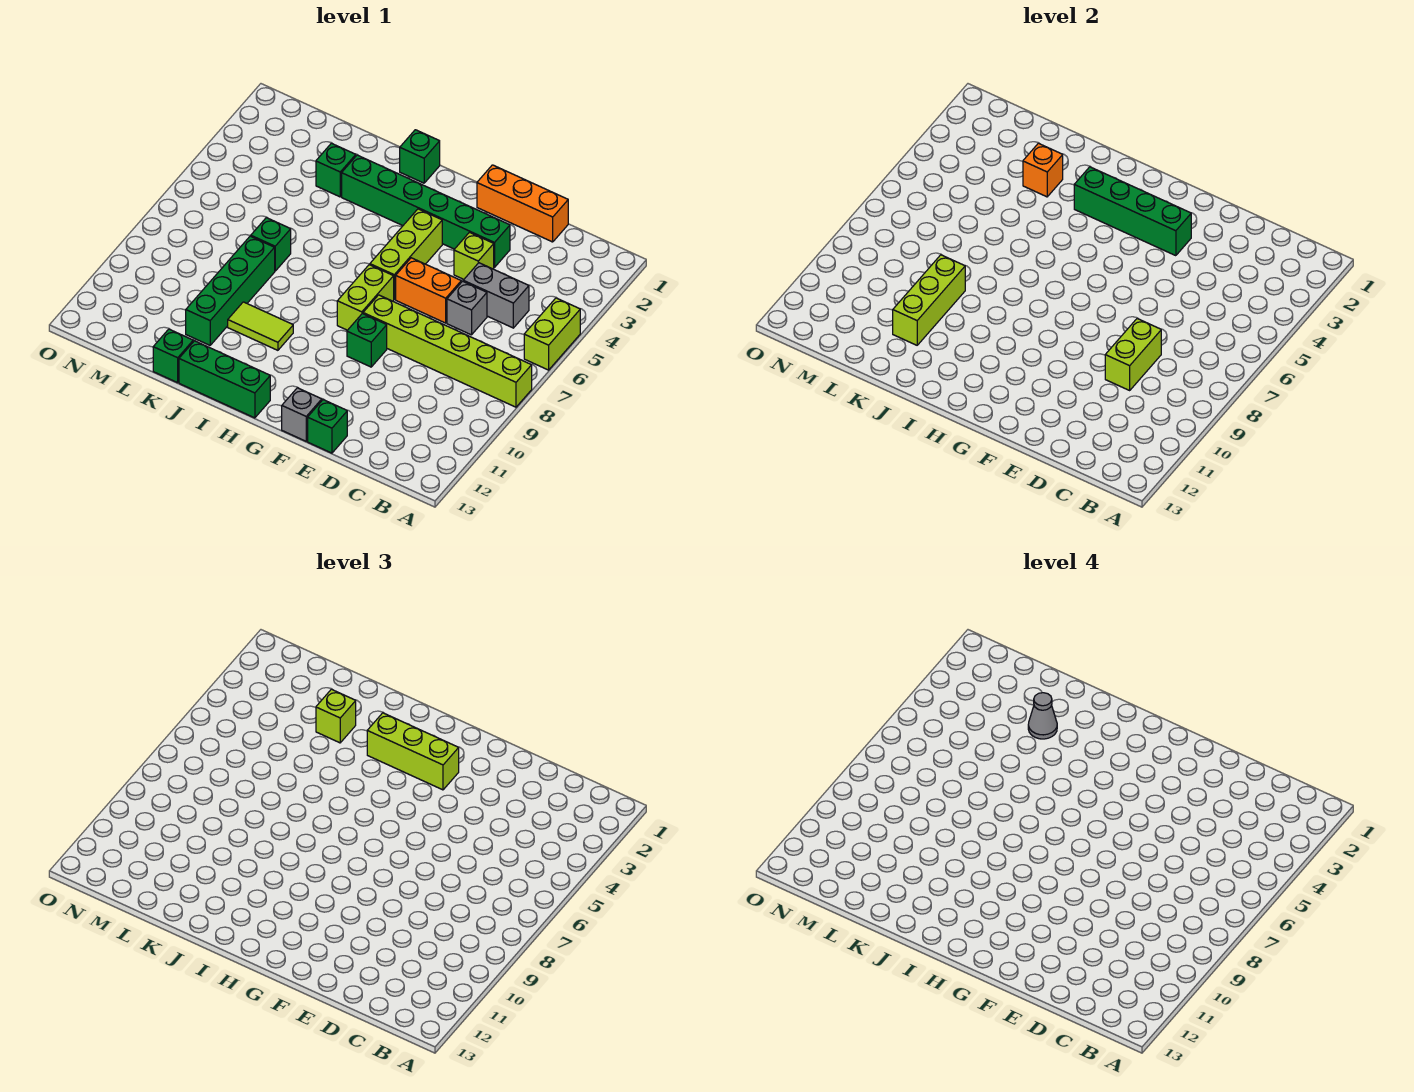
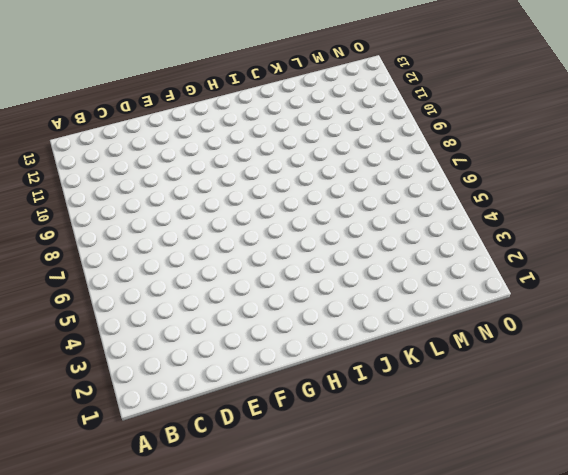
none -> lime brick A5:A6 level 1
none -> lime brick A8:F8 level 1
none -> grey brick C5:D5 level 1

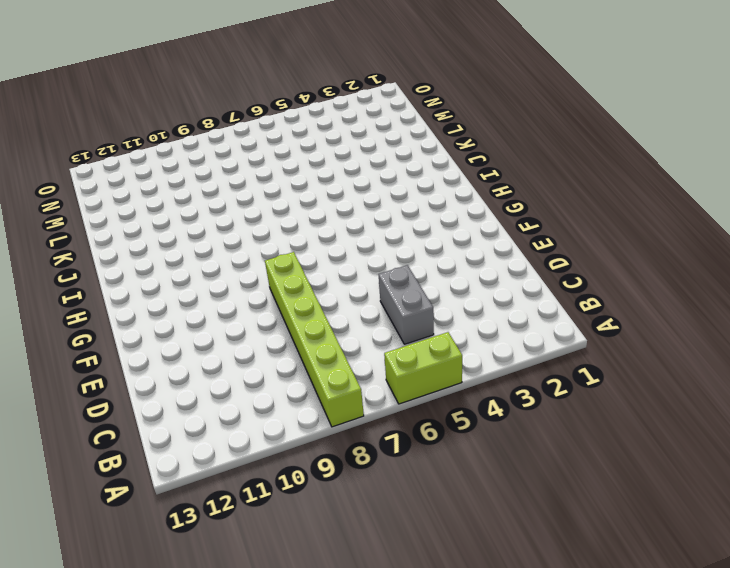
none -> orange brick D1:F1 level 1
none -> grey brick D6 level 1
none -> green brick E3:J3 level 1

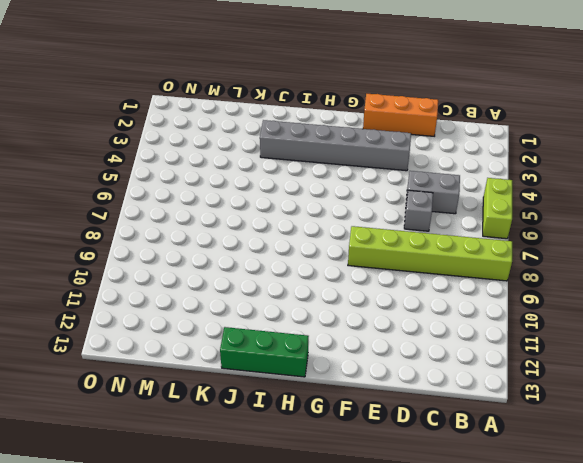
grey brick E3:J3 level 1 -> green brick E3:J3 level 1
none -> lime brick E4 level 1
none -> orange brick E6:F6 level 1
none -> green brick E13 level 1

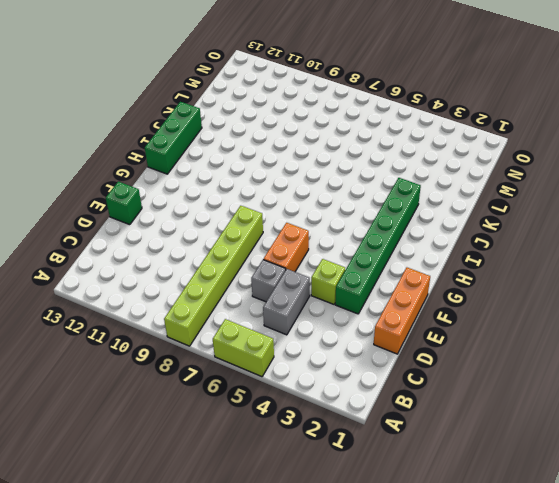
none -> green brick F9 level 1
none -> grey brick F13 level 1
none -> lime brick G4:G6 level 1

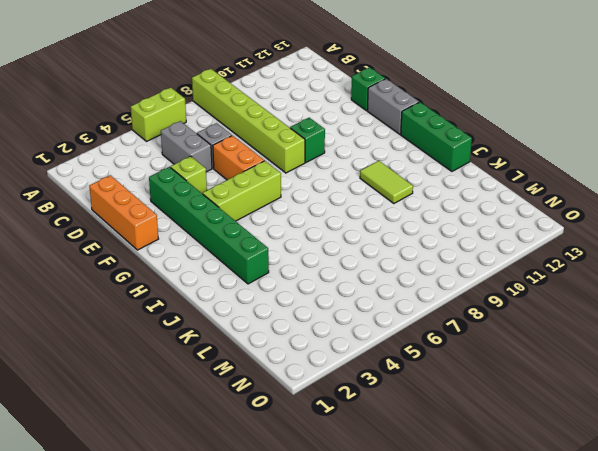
grey brick F13:G13 level 1 -> grey brick F13 level 1
none -> lime brick G7:G8 level 1
none -> green brick I1 level 1
none -> green brick K3 level 1

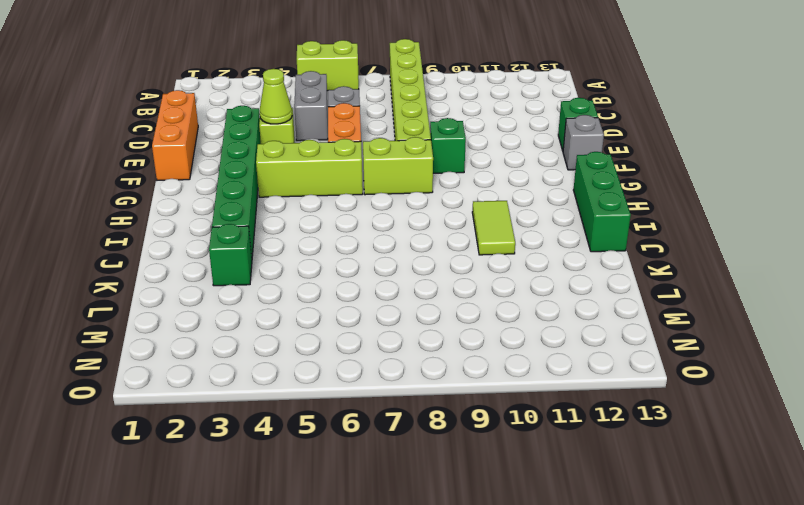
lime cone E4 level 2 -> none
none -> green brick I1 level 1
none -> green brick K7 level 1
none -> green brick K8:K11 level 1

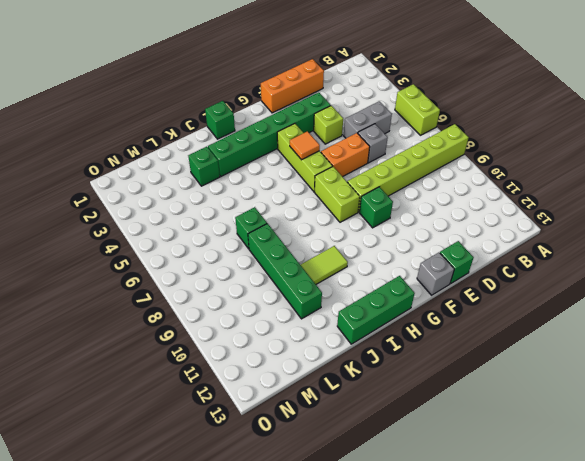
orange tile G5 level 2 -> none
none -> green brick K13 level 1
none -> lime brick D8:D9 level 2
none -> green brick F3:I3 level 2

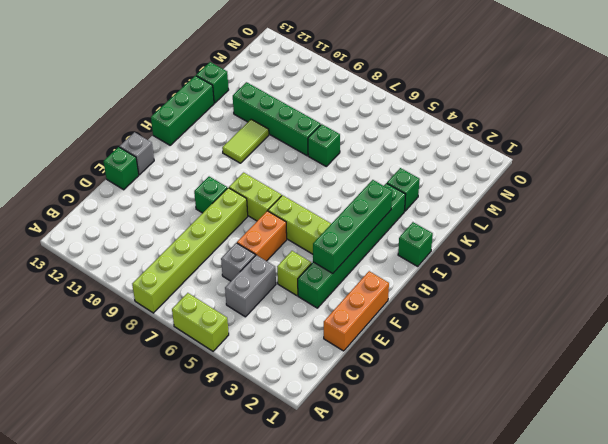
none -> lime brick D8:D9 level 2
none -> orange brick K3 level 2
none -> lime brick K9:K11 level 2

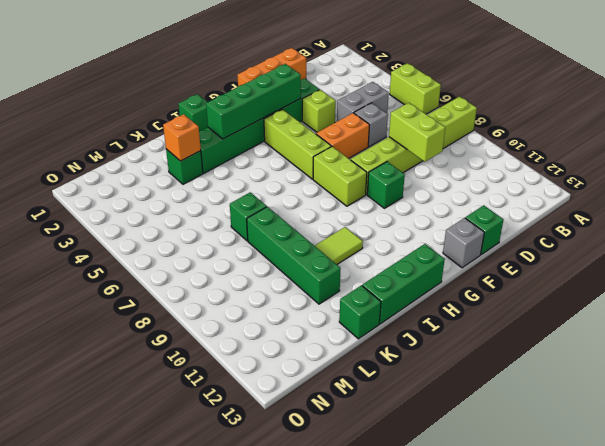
none -> lime brick K9:K11 level 2
none -> lime brick G3:I3 level 3
none -> lime brick K3 level 3

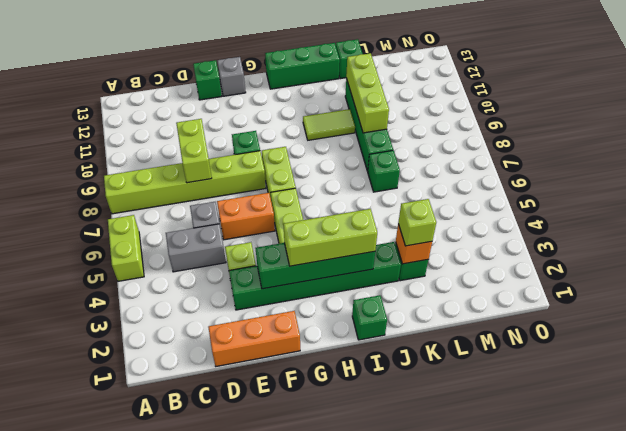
none -> grey cone K3 level 4

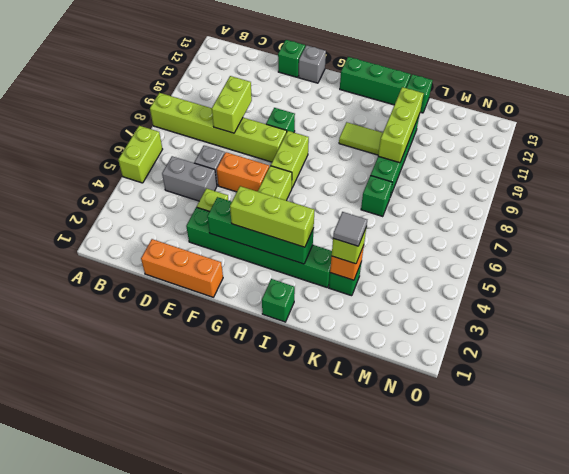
grey tile K3 level 4 -> grey cone K3 level 4

